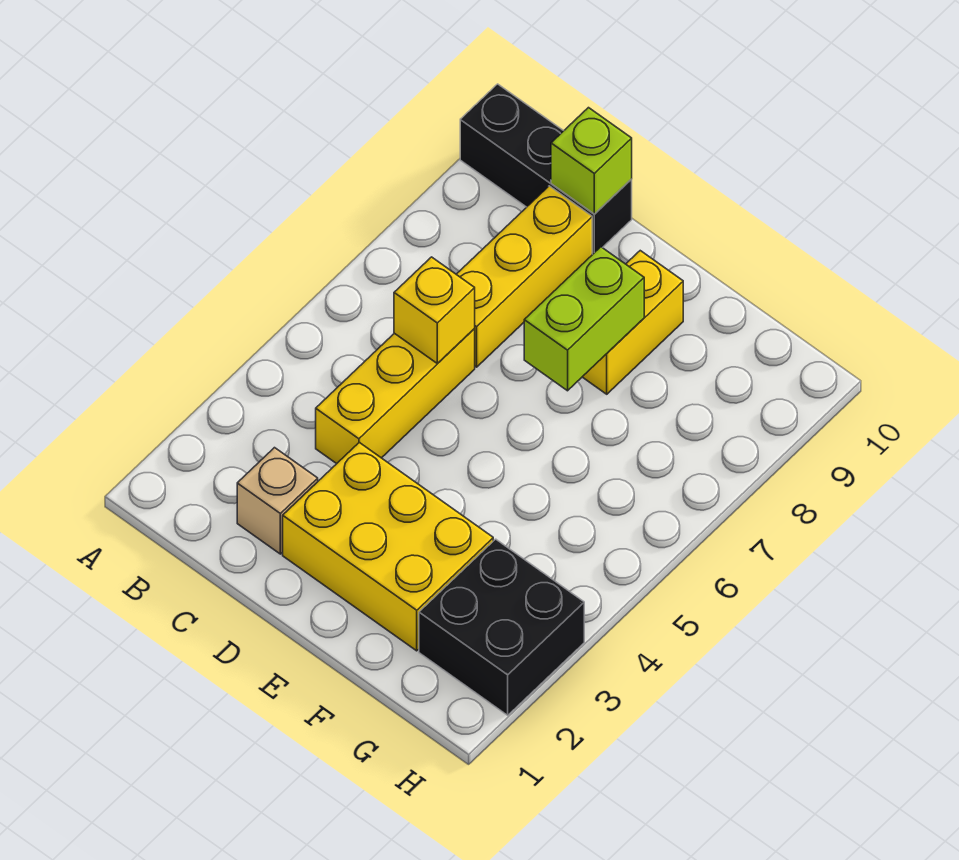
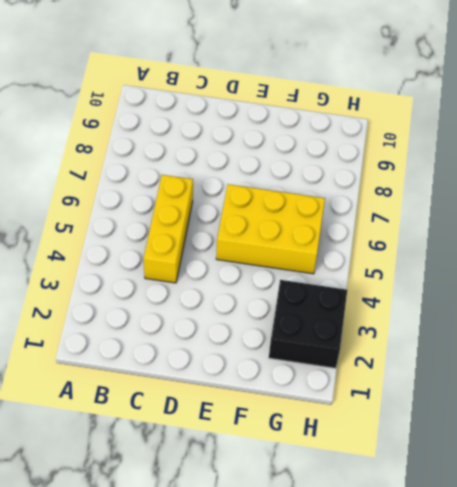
yellow brick E5:G6 level 1 -> yellow brick D2:F3 level 1
none -> black brick A10:C10 level 1
none -> tan brick C2 level 1

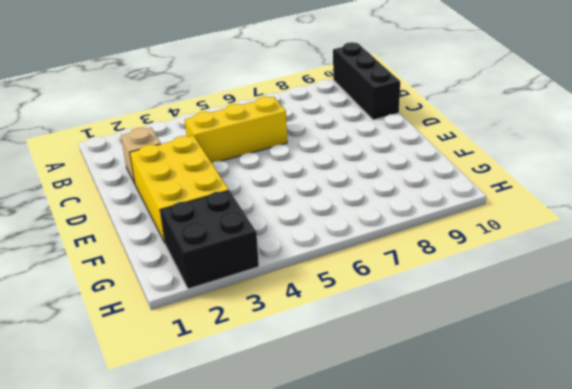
none -> yellow brick C7:C9 level 1
none -> yellow brick E8:E9 level 1

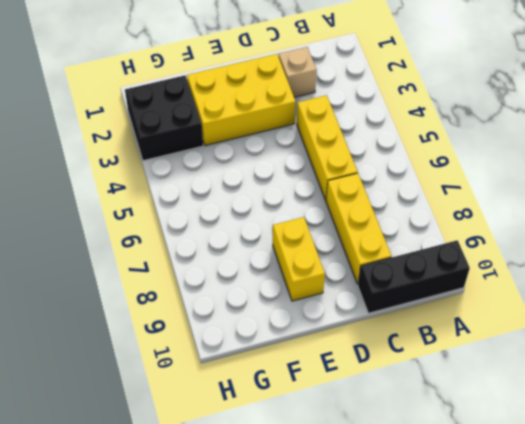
none -> yellow brick C6 level 2
none -> lime brick C10 level 2

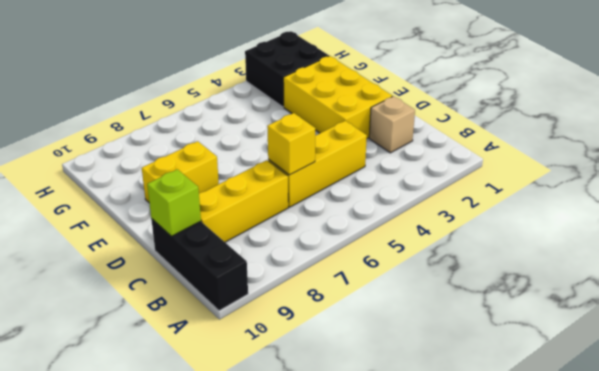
none -> lime brick E7:E8 level 2

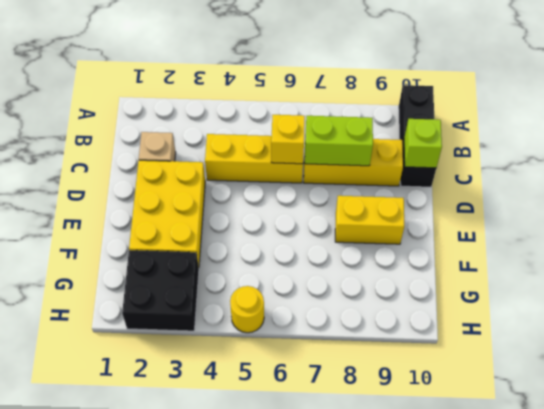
lime brick C7:C8 level 2 -> lime brick E7:E8 level 2
yellow round brick H5 level 1 -> none

